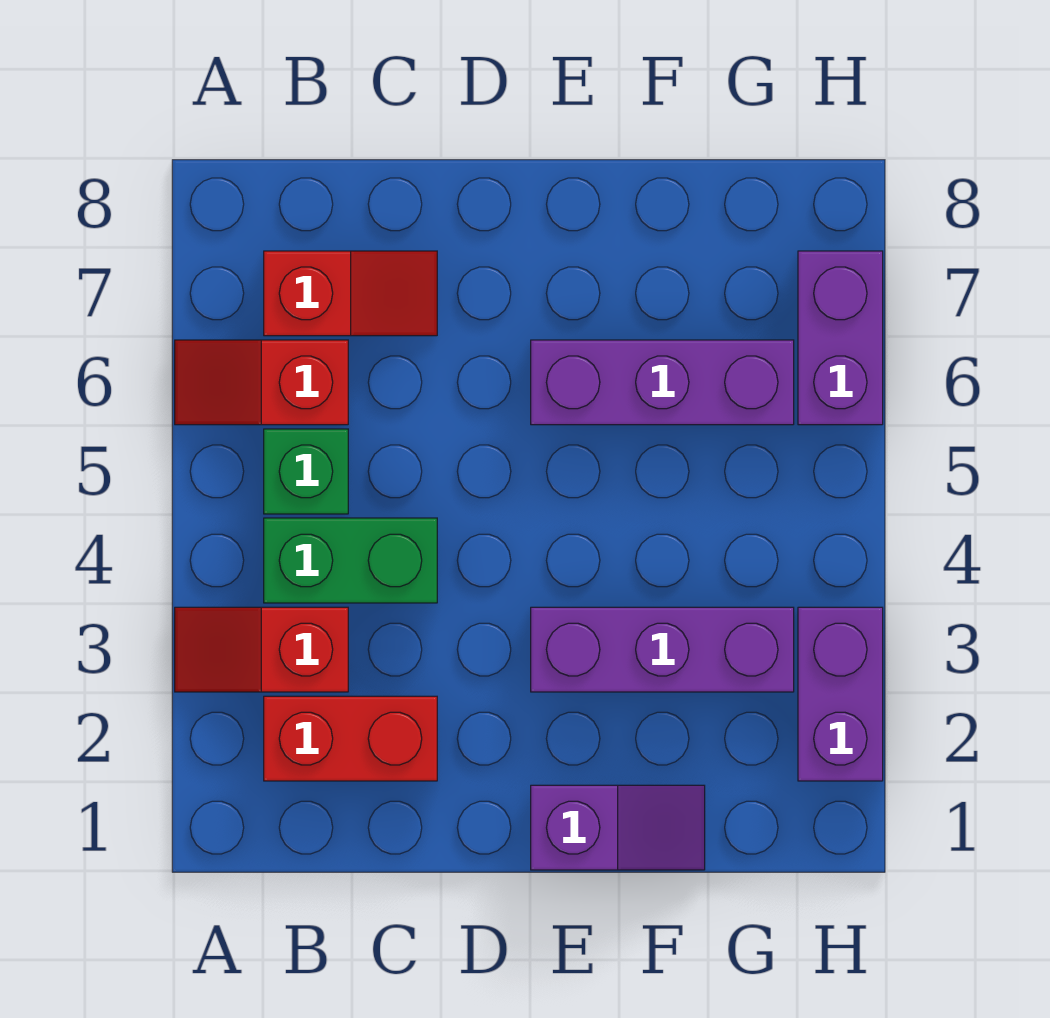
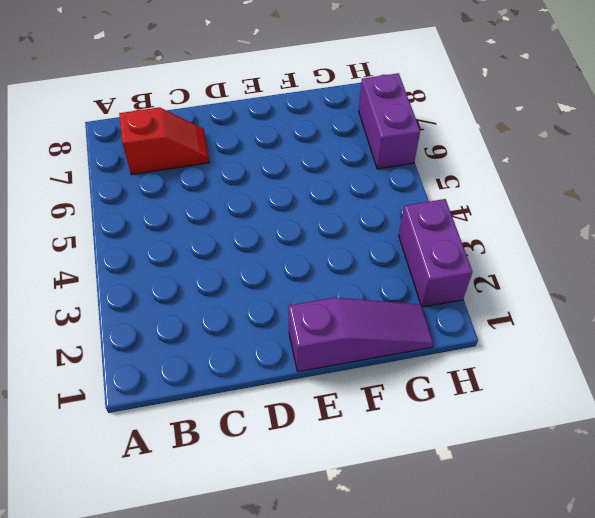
purple slope E1:G1 level 1 top E -> purple slope E1:F1 level 1 top E
none -> red slope A3:B3 level 1 top B
none -> red slope A6:B6 level 1 top B

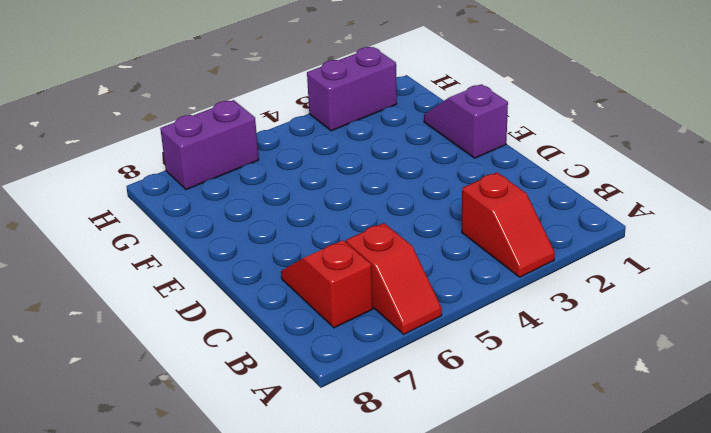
none -> red brick B2:C2 level 1
none -> green brick B4:C4 level 1

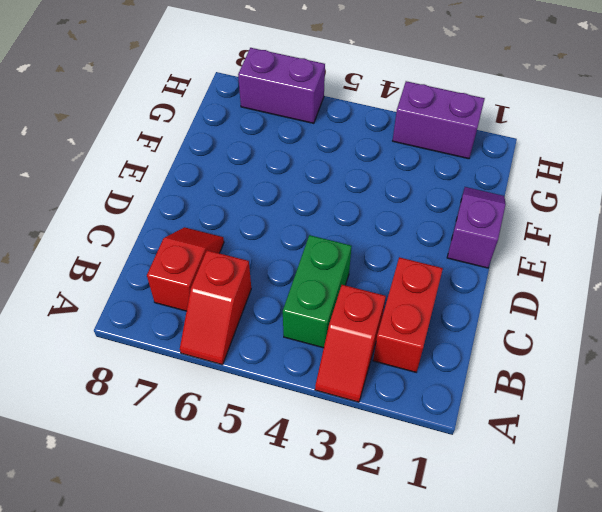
none -> green brick B5 level 1
none -> purple brick E3:G3 level 1

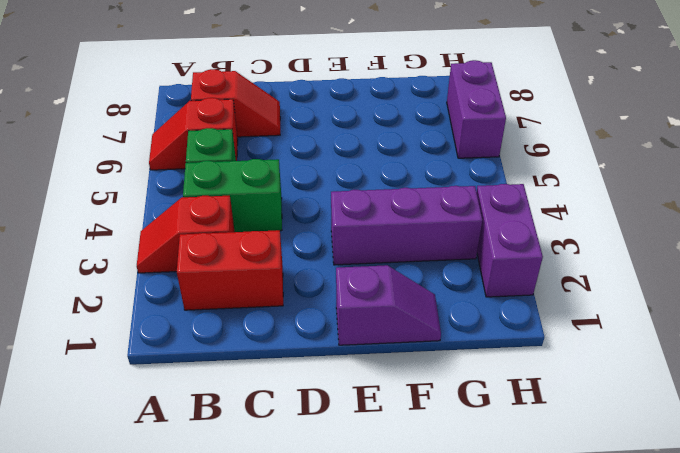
none -> purple brick E6:G6 level 1

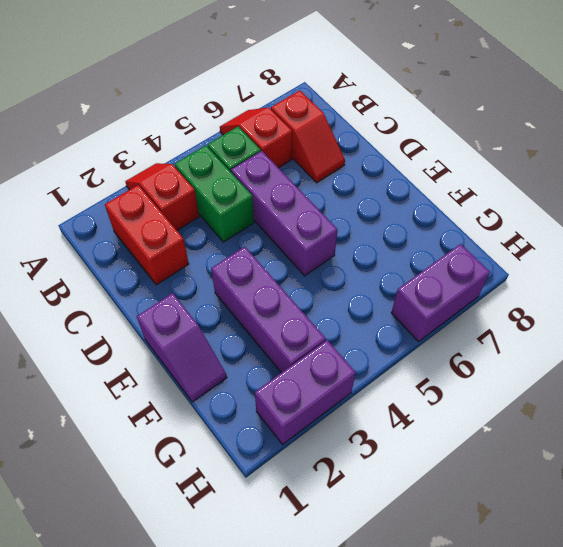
purple brick C5:E5 level 1 -> purple brick E6:G6 level 1

